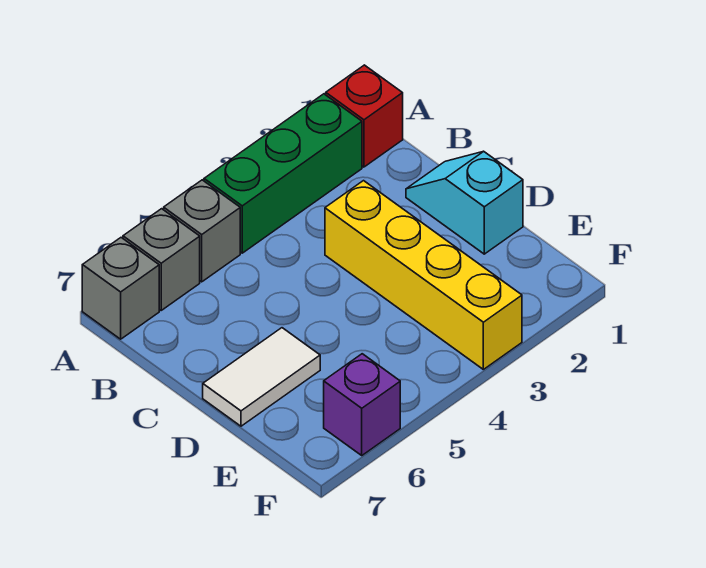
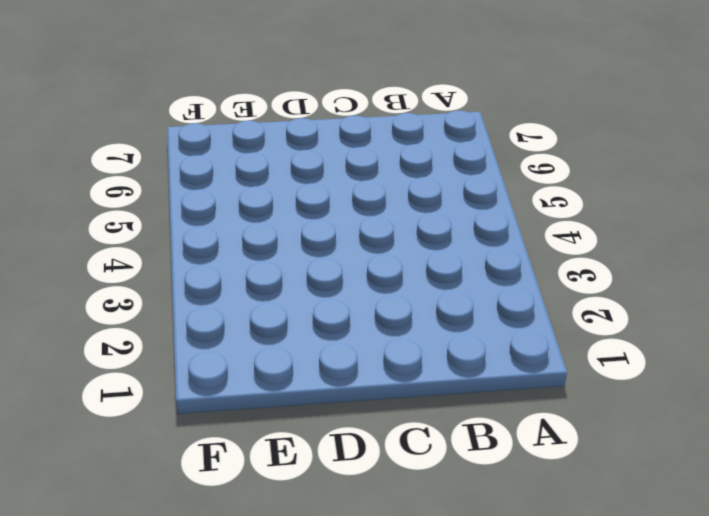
none -> red brick A1 level 1
none -> green brick A2:A4 level 1

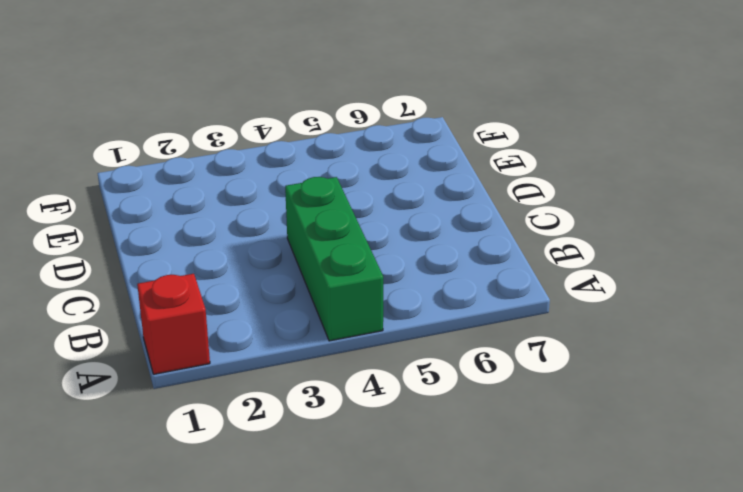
green brick A4:C4 level 1 -> green brick A2:A4 level 1
none -> grey brick A5 level 1
none -> grey brick A6 level 1

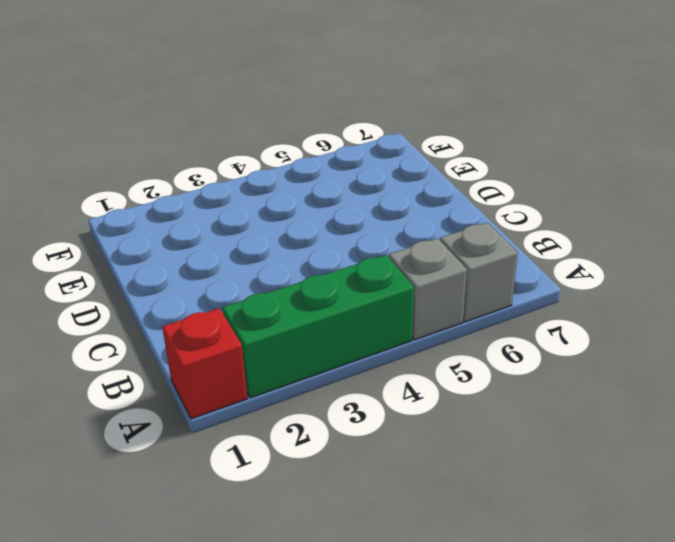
none -> grey brick A7 level 1
none -> cyan slope C1:D1 level 1 top D

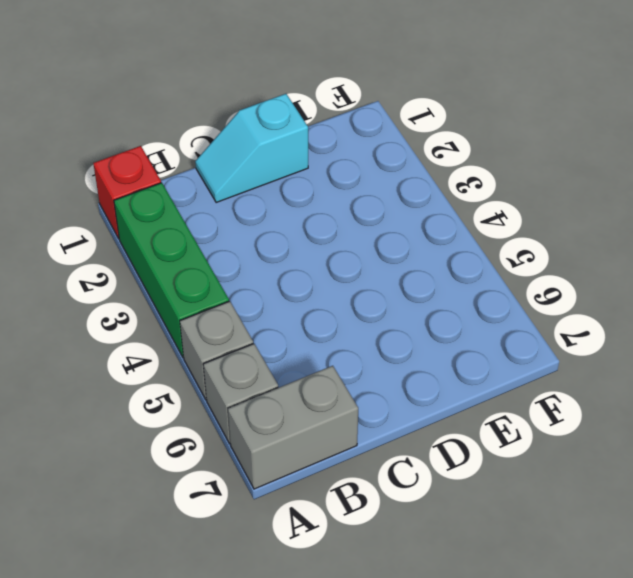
grey brick A7:B7 level 1 -> grey brick A7 level 1
none -> yellow brick C3:F3 level 1
none -> white tile D6:D7 level 1

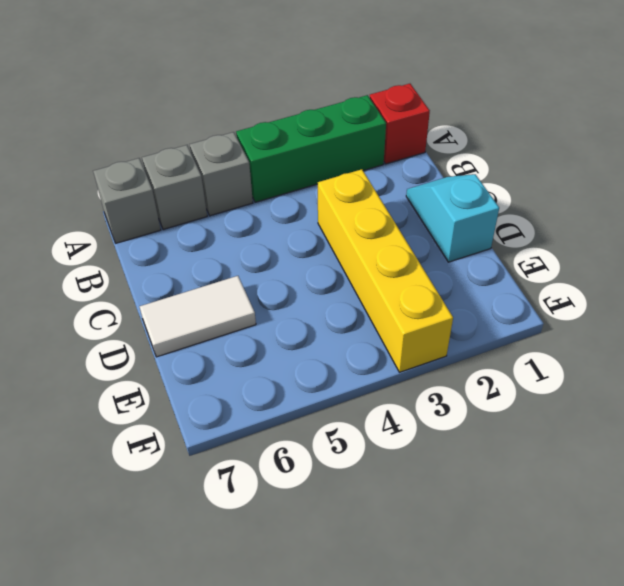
none -> purple brick F6 level 1

